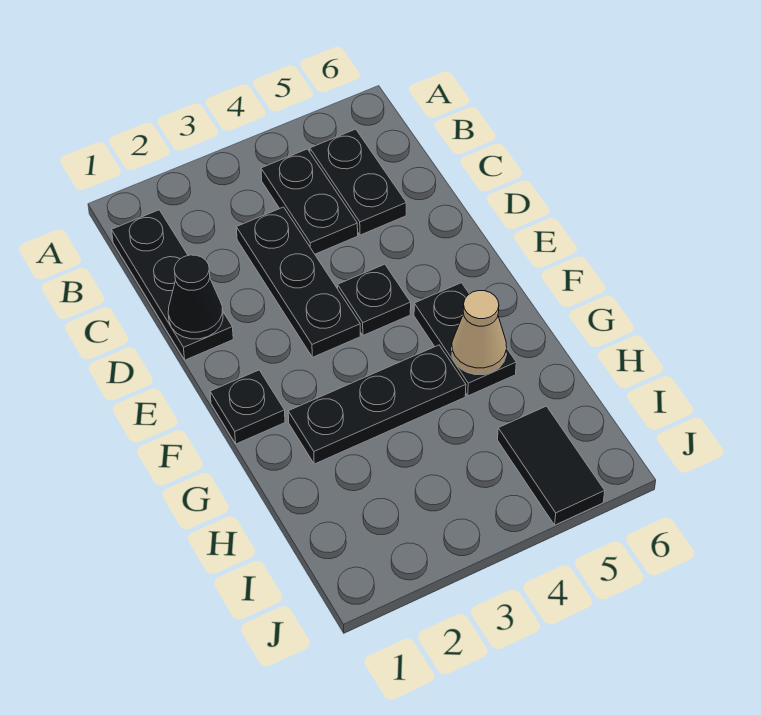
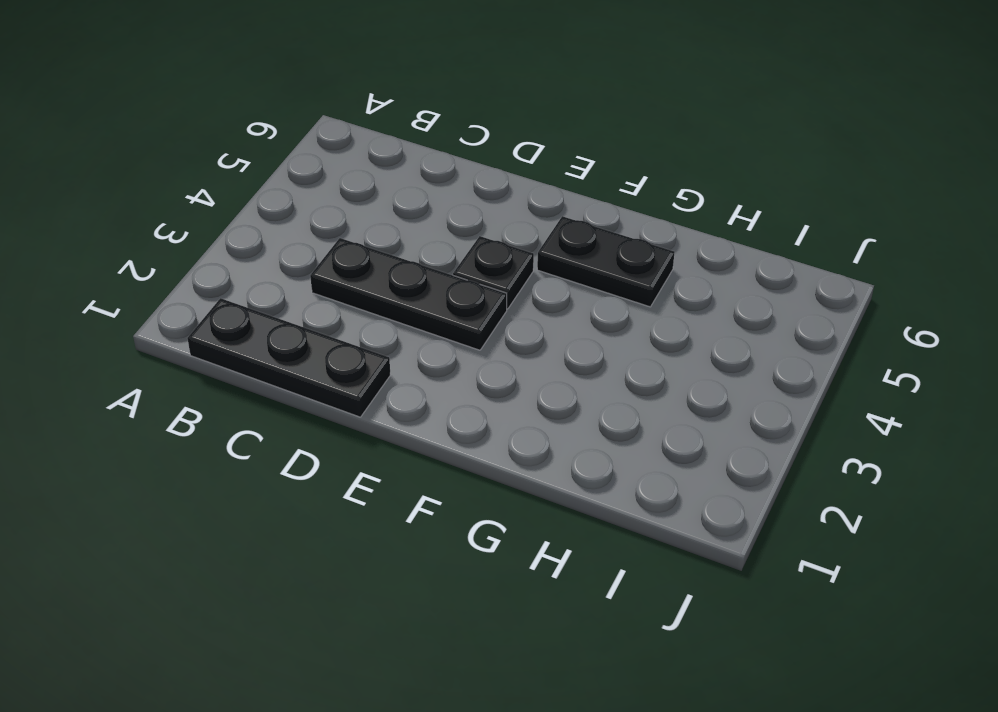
none -> black plate B4:C4 level 1
none -> black plate B5:C5 level 1

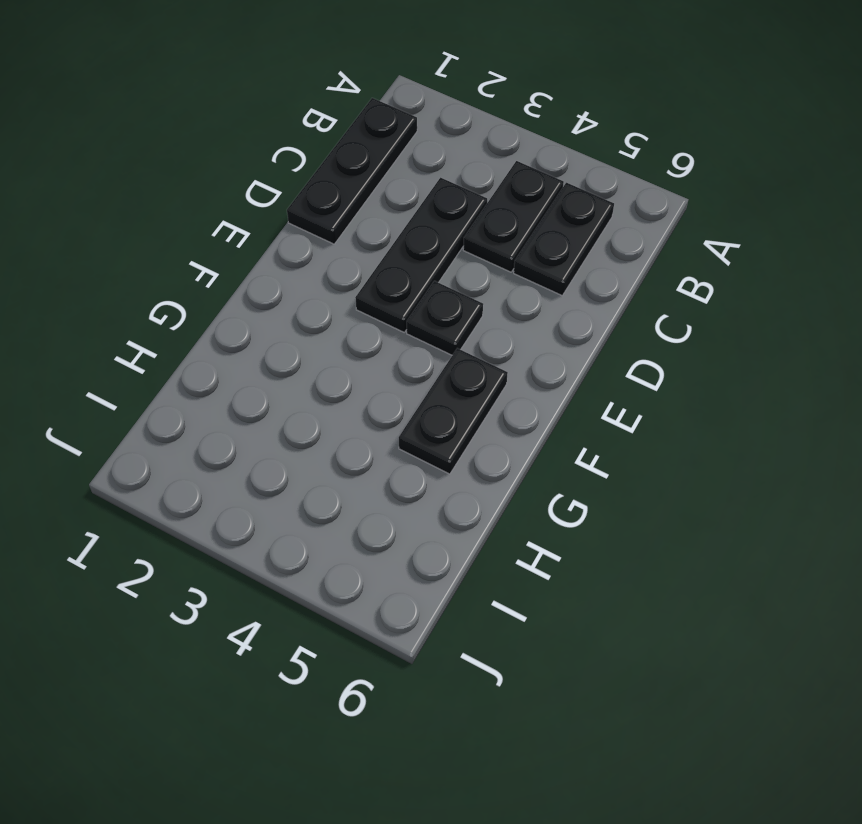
none -> black plate F1 level 1
none -> black plate G2:G4 level 1

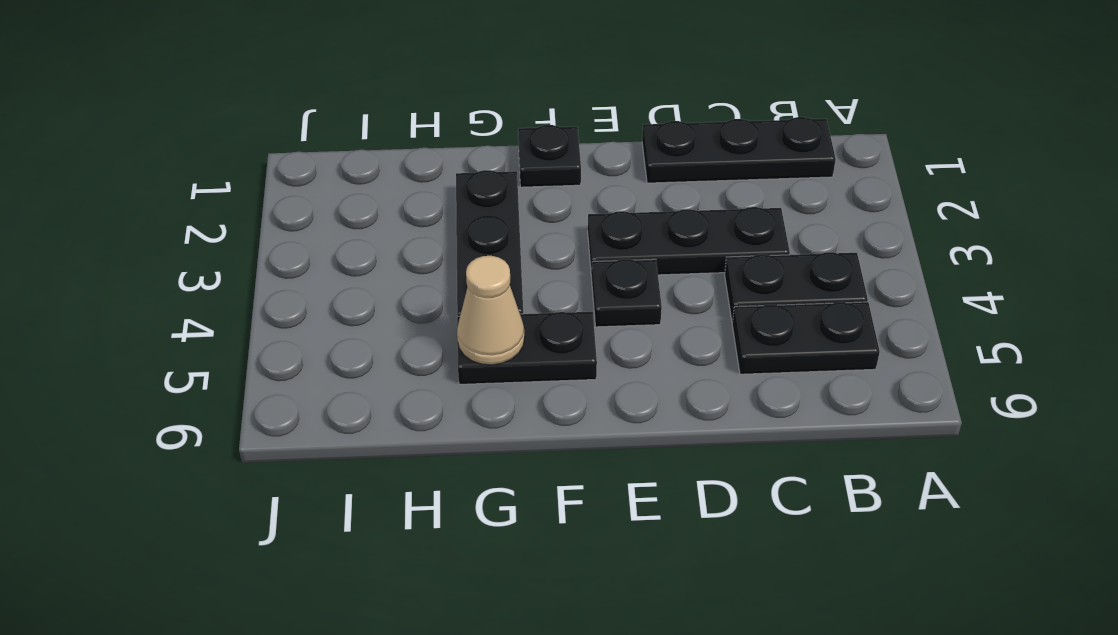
none -> black tile I5:J5 level 1
none -> black cone D1 level 2

